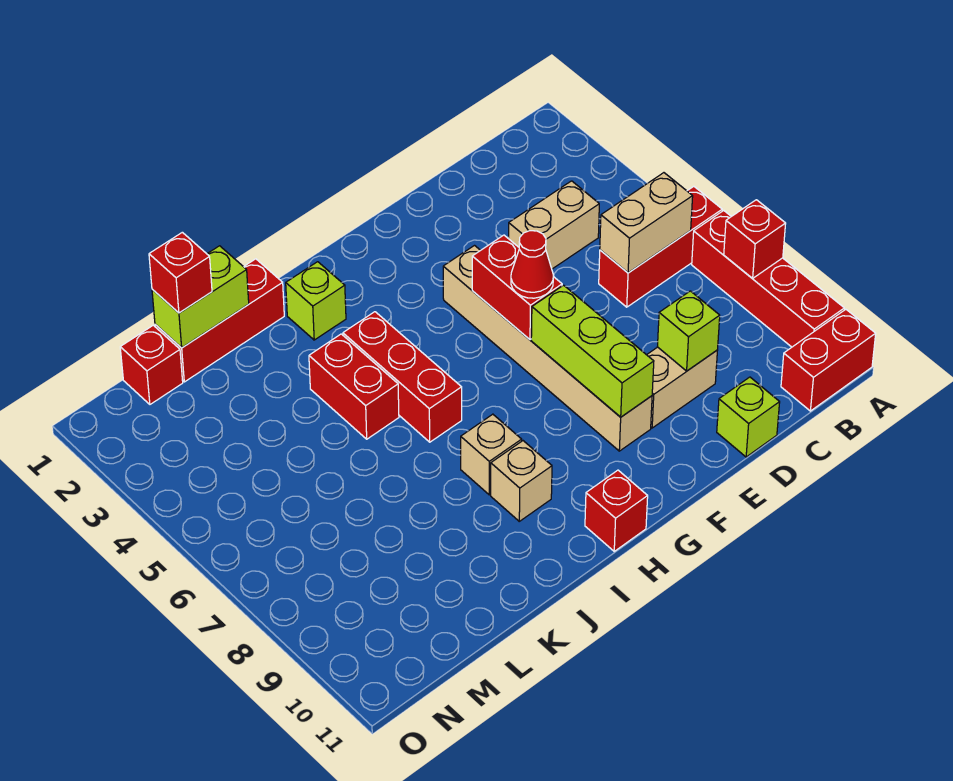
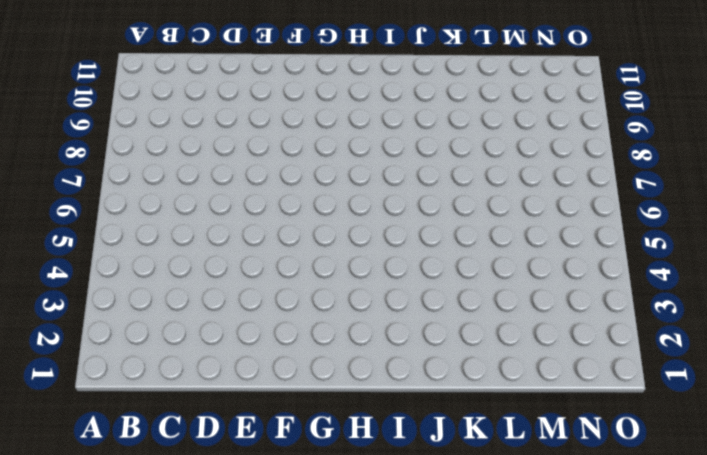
none -> red brick A6:C6 level 1
none -> red brick A7:A10 level 1
none -> red brick A11:B11 level 1

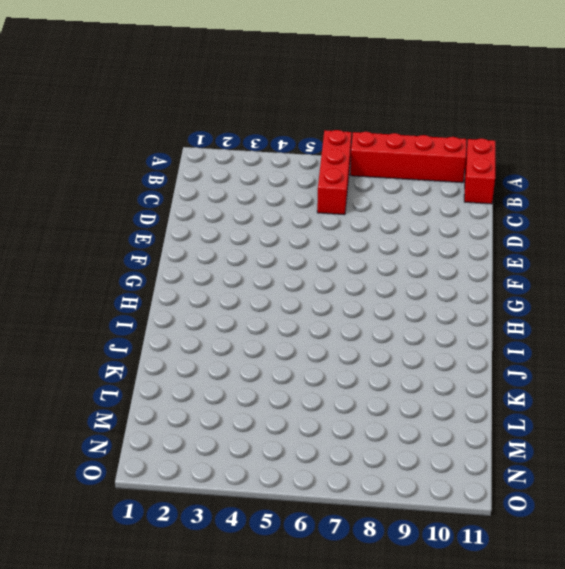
none -> tan brick C4:D4 level 1
none -> tan brick D9:E9 level 1
none -> lime brick D11 level 1

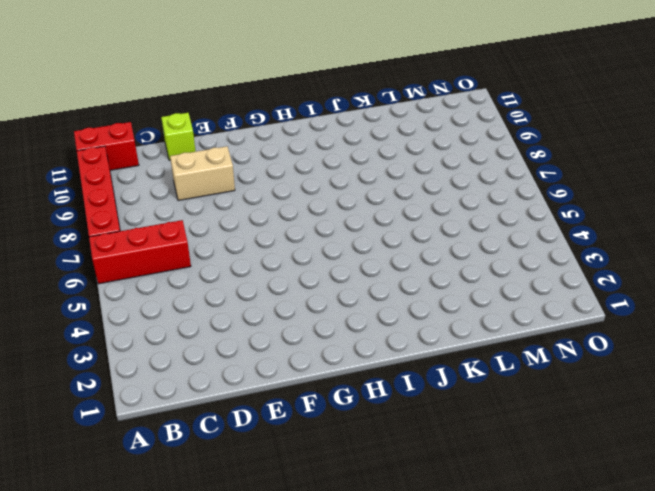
none -> tan brick C4:D4 level 1
none -> tan brick F4:F9 level 1
none -> red brick H11 level 1

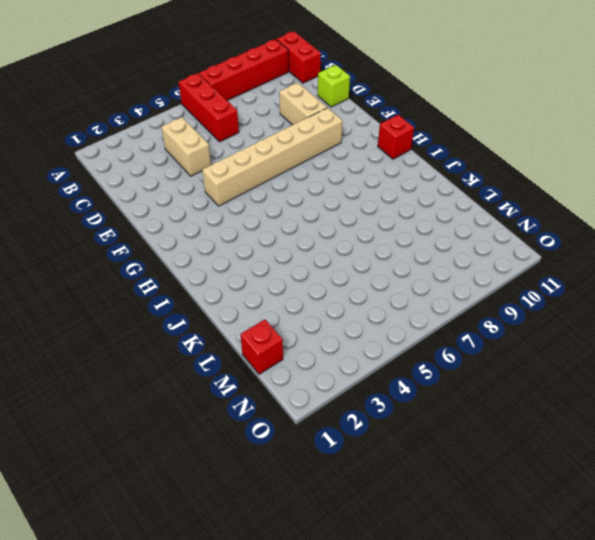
none -> lime brick I2 level 1
none -> red brick I4:I6 level 1
none -> tan brick I8 level 1

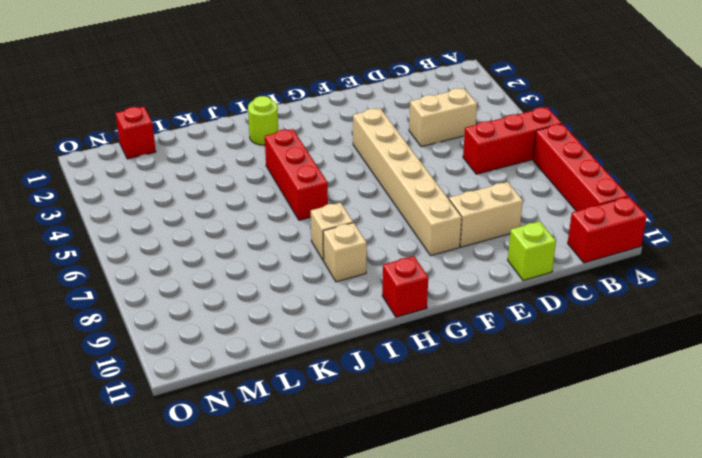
lime round brick I2 level 1 -> lime brick I2 level 1
none -> red brick J1:L1 level 1
none -> red brick J4:J5 level 1
none -> red brick A8 level 2

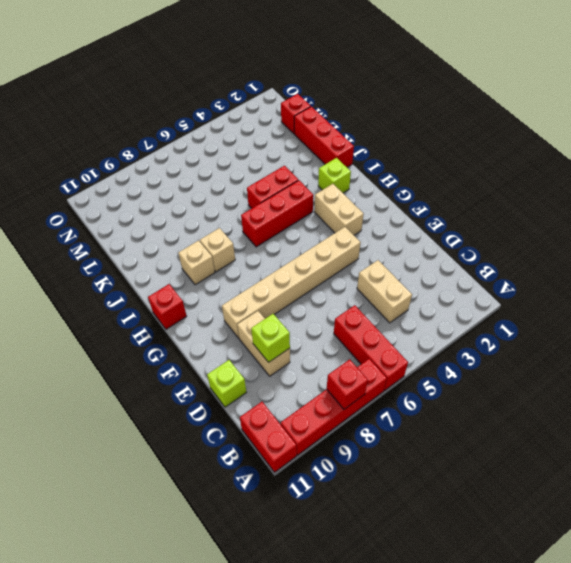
tan brick G3:H3 level 1 -> tan brick B6:C6 level 2
none -> red brick F5:F6 level 2
none -> lime brick F7:F9 level 2
none -> lime brick K1:L1 level 2

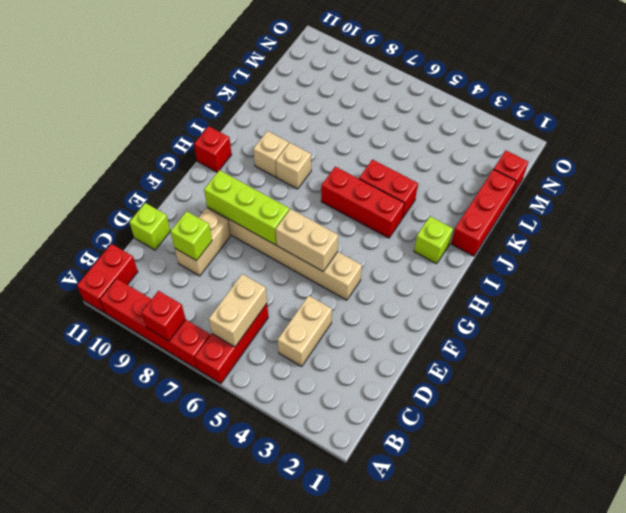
tan brick F5:F6 level 2 -> red brick F5:F6 level 2
none -> lime brick K1:L1 level 2
none -> red cone F6 level 3
none -> red brick L1 level 3

